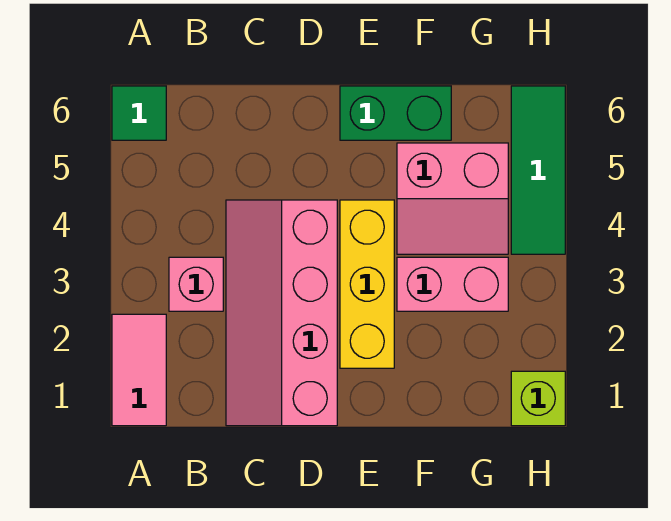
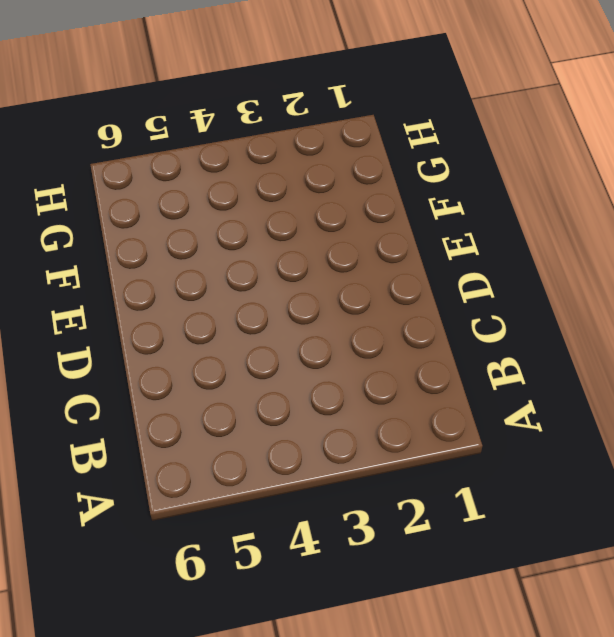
none -> pink tile A1:A2 level 1
none -> green tile A6 level 1

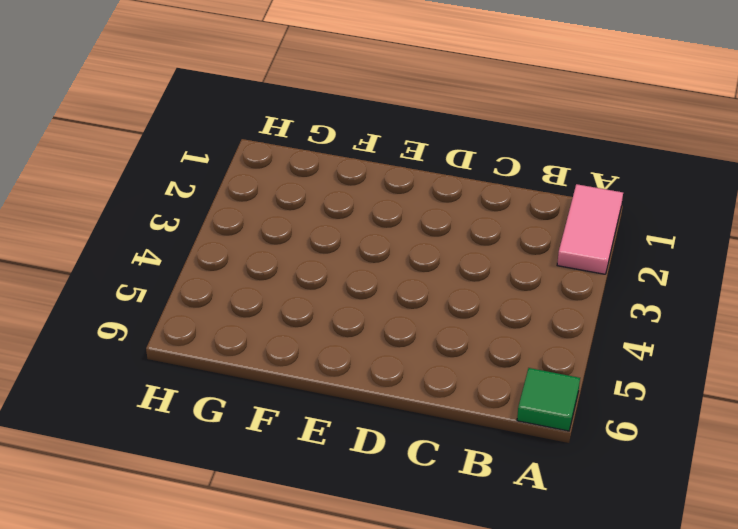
none -> pink brick B3 level 1
none -> pink slope C1:D4 level 1 top D

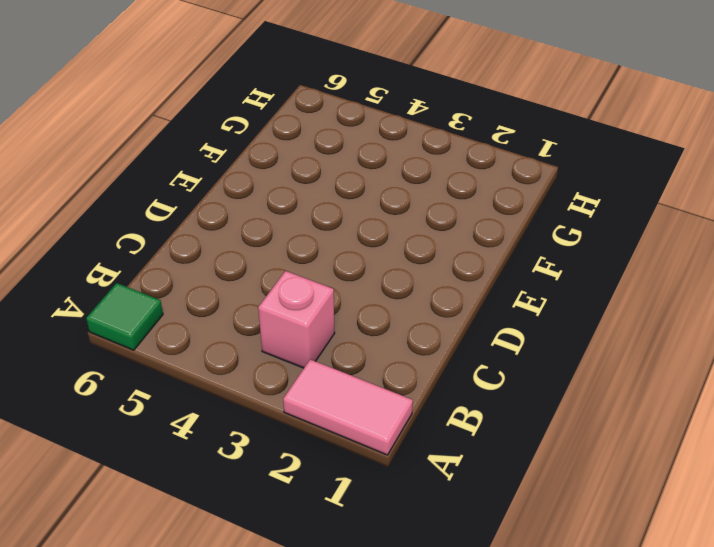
none -> pink slope C1:D4 level 1 top D
none -> yellow brick E2:E4 level 1

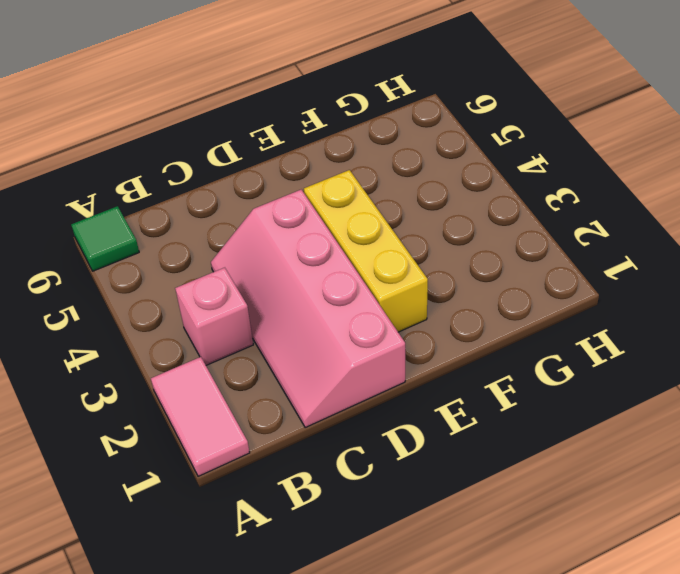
none -> green brick E6:F6 level 1
none -> pink brick F3:G3 level 1

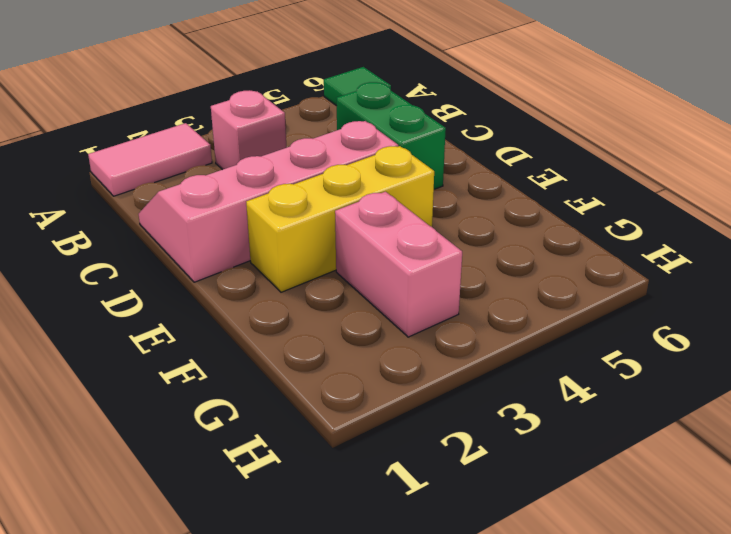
green brick C5:D5 level 1 -> green brick E6:F6 level 1
none -> pink slope F4:G5 level 1 top 5
none -> lime brick H1 level 1

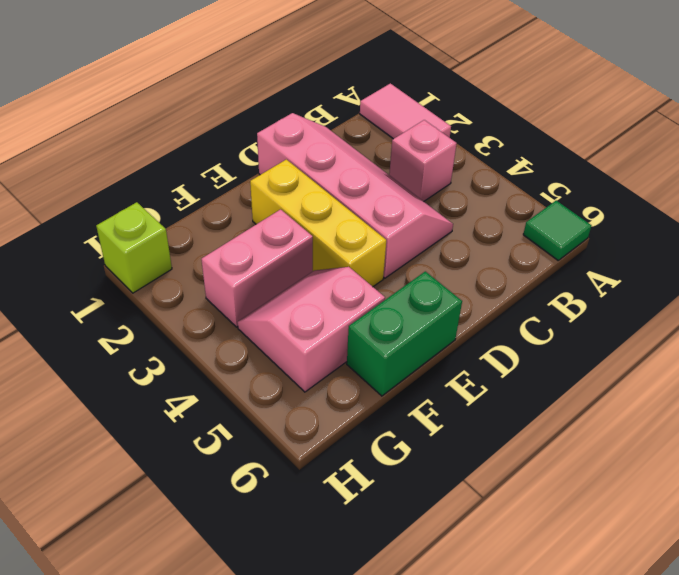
none -> green tile H4:H6 level 1

